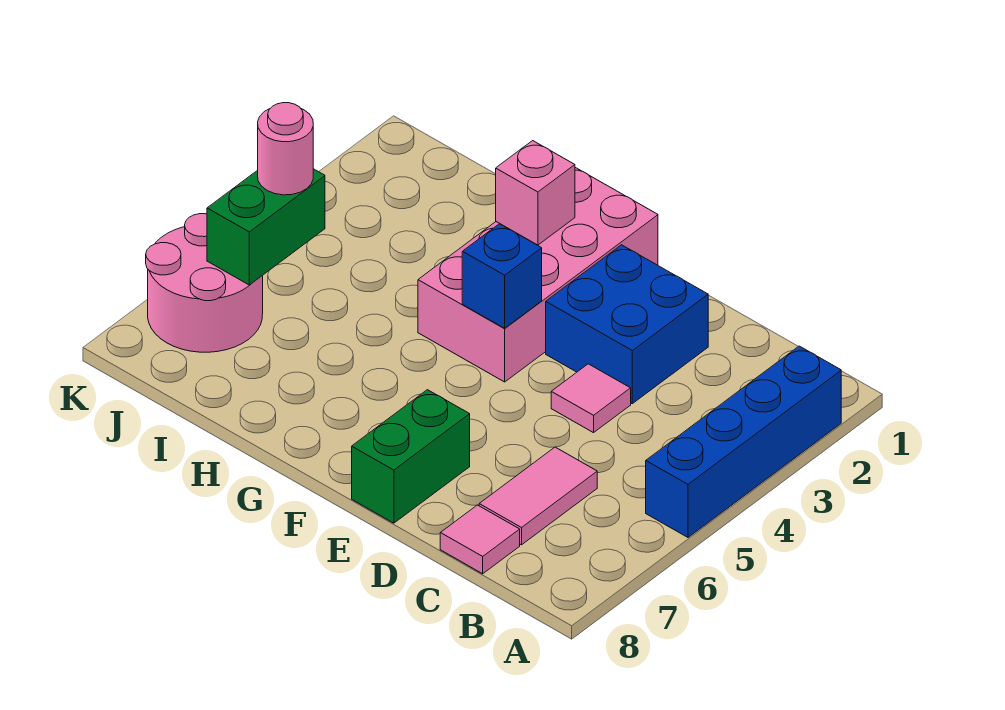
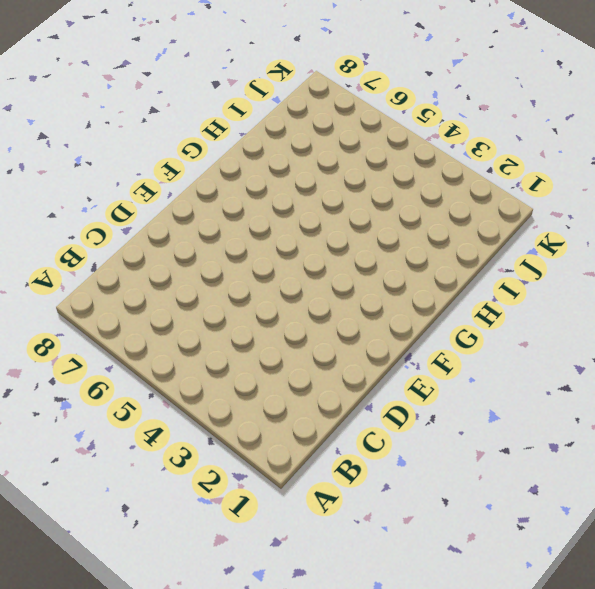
none -> blue brick A2:A5 level 1
none -> pink tile C6:C7 level 1
none -> pink tile C8 level 1

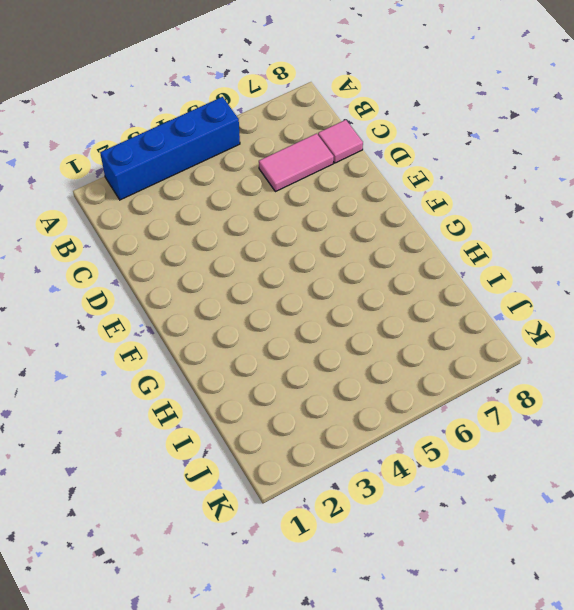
none -> blue brick D2:E3 level 1
none -> pink tile D4 level 1
none -> green brick E7:E8 level 1

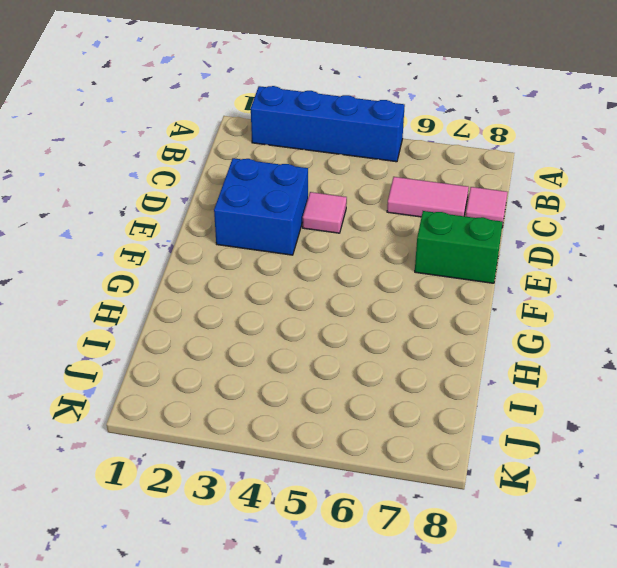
none -> pink brick F1:G4 level 1
none -> pink round brick J6:K7 level 1
none -> blue brick F4 level 2

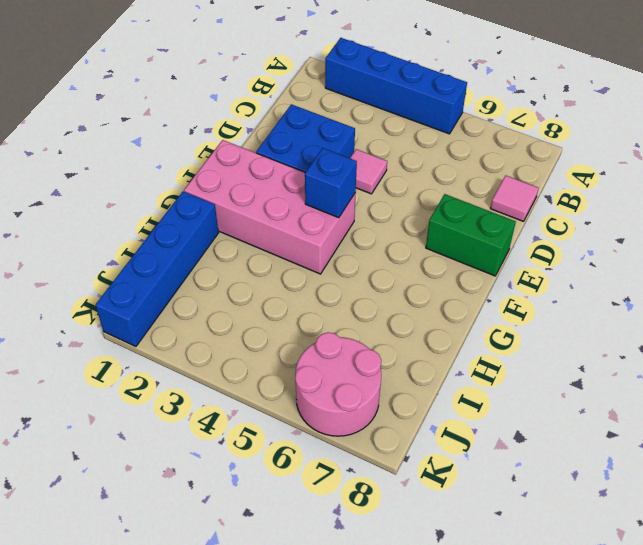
blue brick H1:K1 level 1 -> none
none -> pink tile C6:C7 level 1
none -> pink brick G2 level 2
none -> green brick J5:J6 level 2

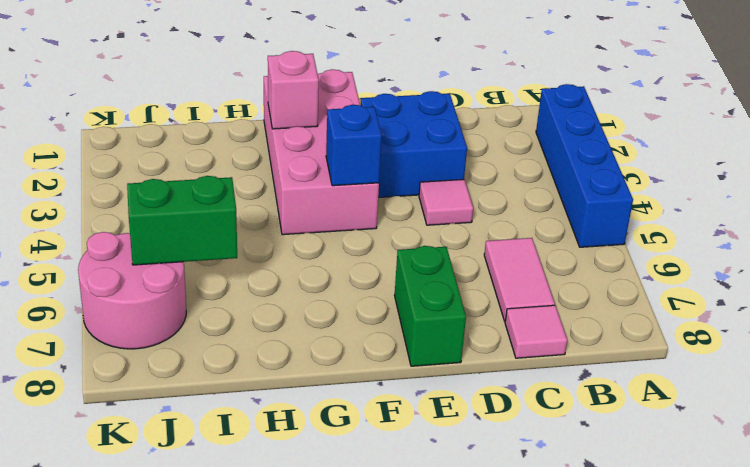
green brick I6:J6 level 2 -> green brick J5:J6 level 2
none -> pink round brick J5 level 3

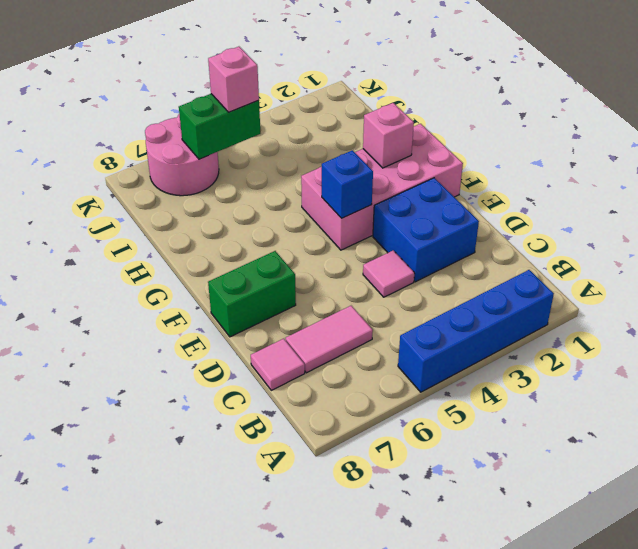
pink brick J5 level 3 -> pink round brick J5 level 3

